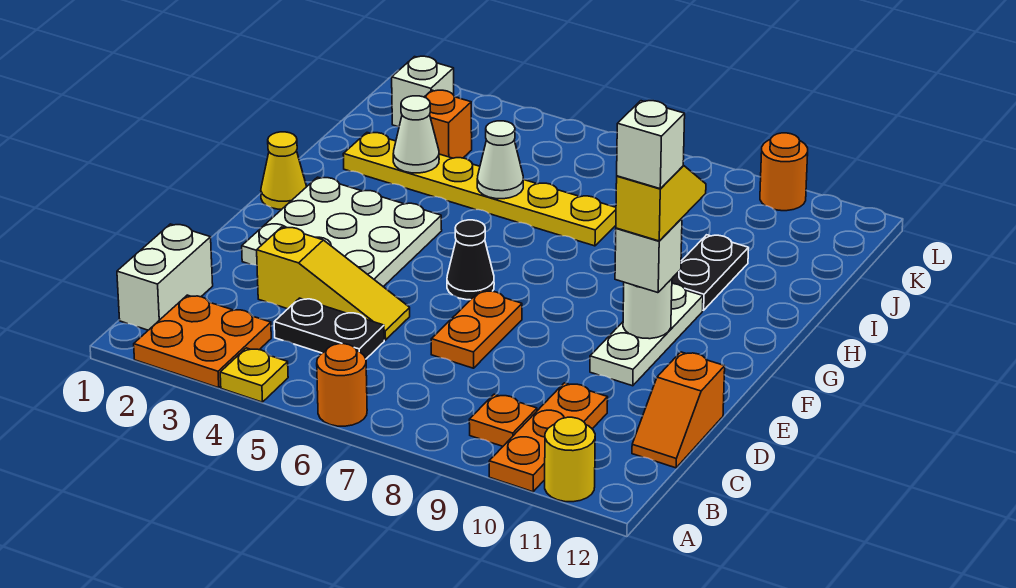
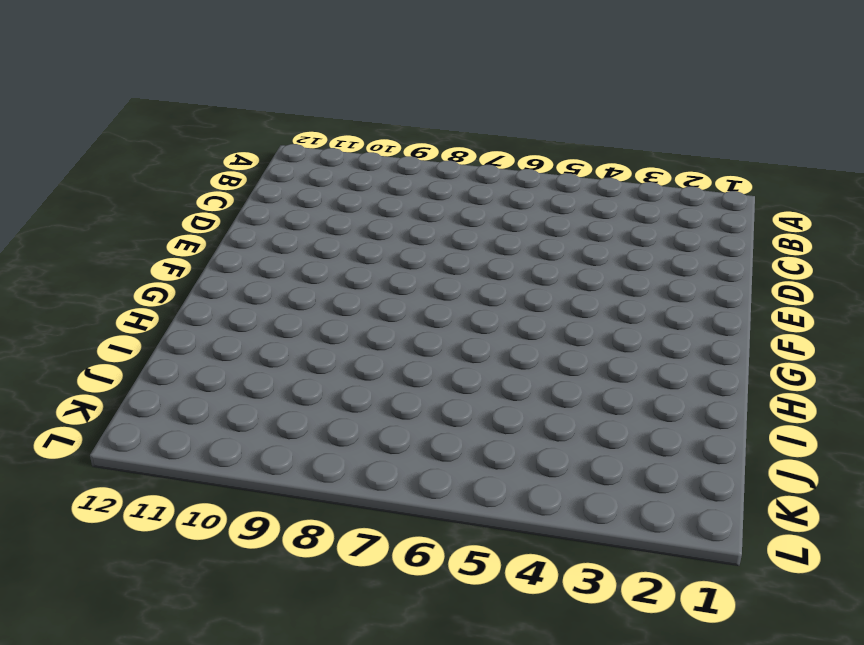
none -> orange plate A2:B3 level 1
none -> yellow plate A4 level 1
none -> orange round brick A6 level 1

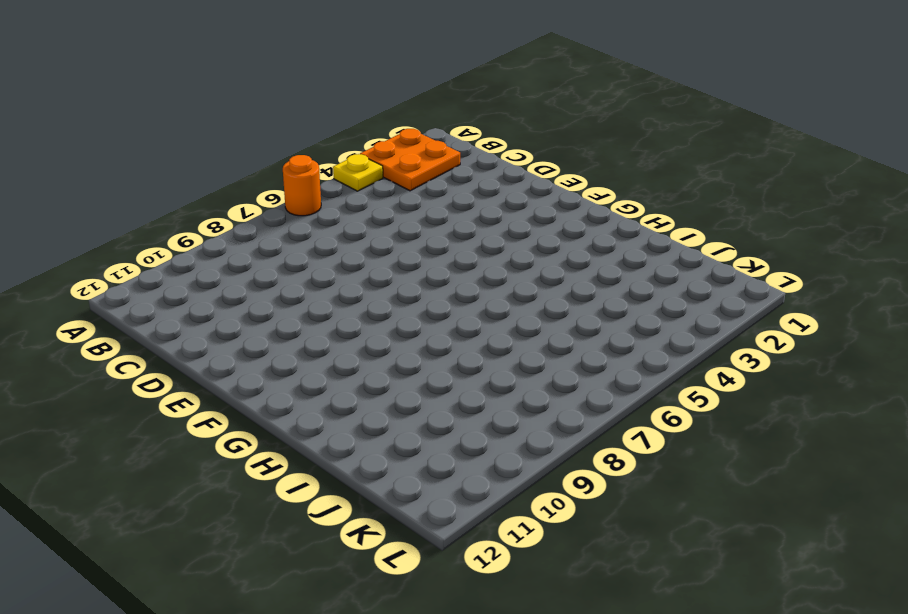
none -> orange plate A10:C10 level 1
none -> yellow round brick A11 level 1
none -> white brick B1:C1 level 1

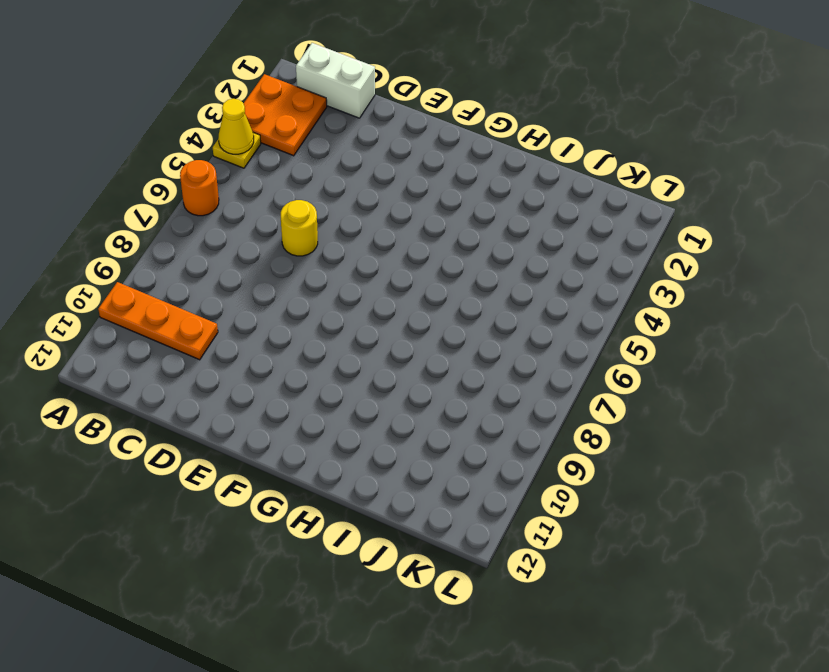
yellow cone A4 level 2 -> yellow cone G1 level 1
yellow round brick D6 level 1 -> yellow round brick A11 level 1
none -> orange plate B9 level 1
none -> black plate C4:C5 level 1
none -> orange slope C12:D12 level 1 top D

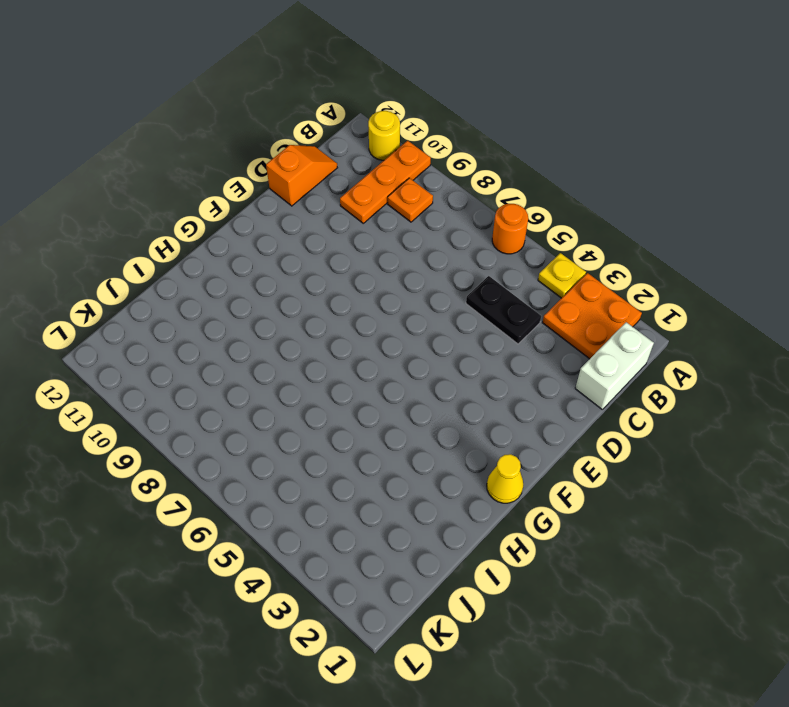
none -> yellow slope D3:D5 level 1 top 3
none -> orange plate D7:E7 level 1
none -> white plate E2:G4 level 1

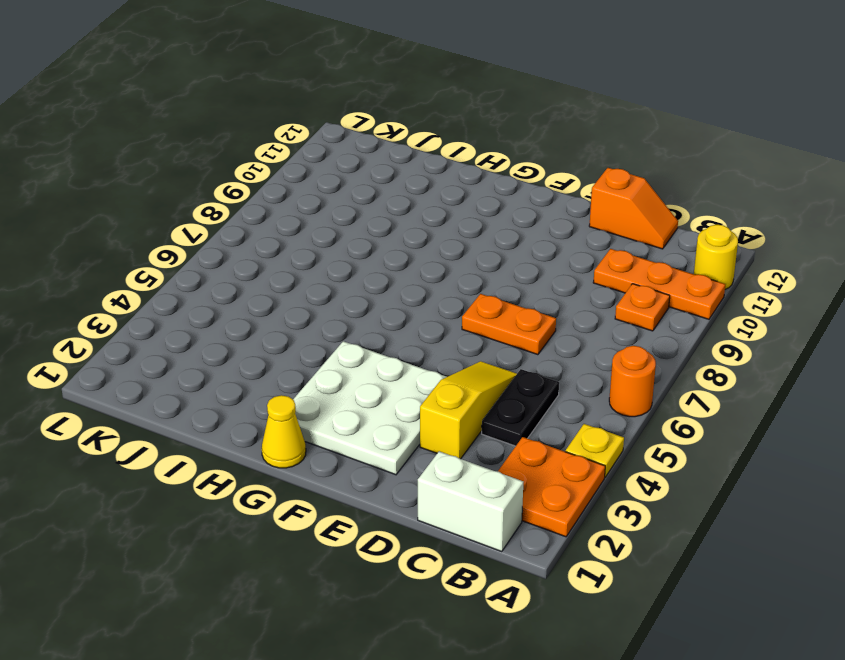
none -> white plate E10:G10 level 1
none -> black cone F6 level 1
none -> black plate H10:I10 level 1

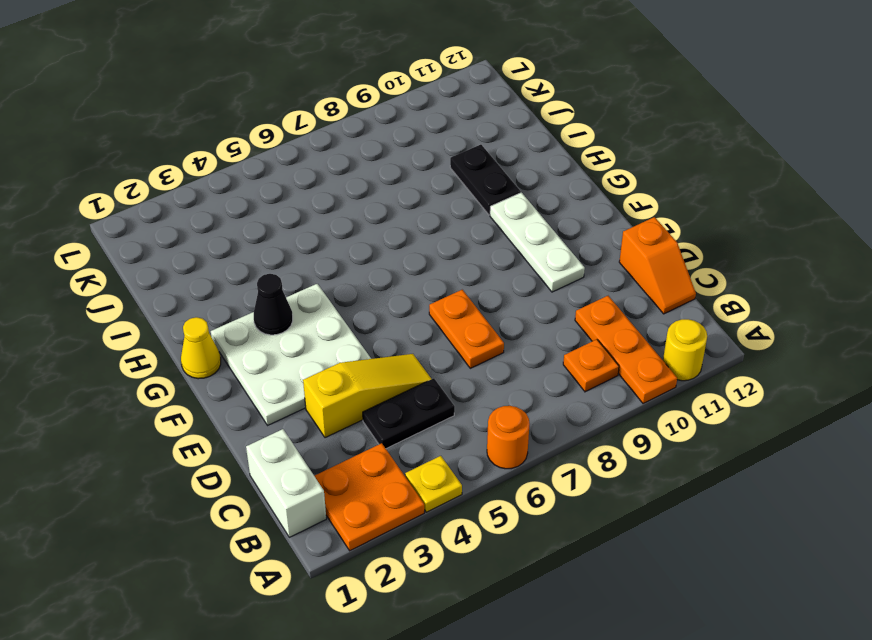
black cone G3 level 2 -> black cone F6 level 1
none -> yellow plate I2:I7 level 1
none -> orange brick J3 level 1
none -> white brick K2 level 1

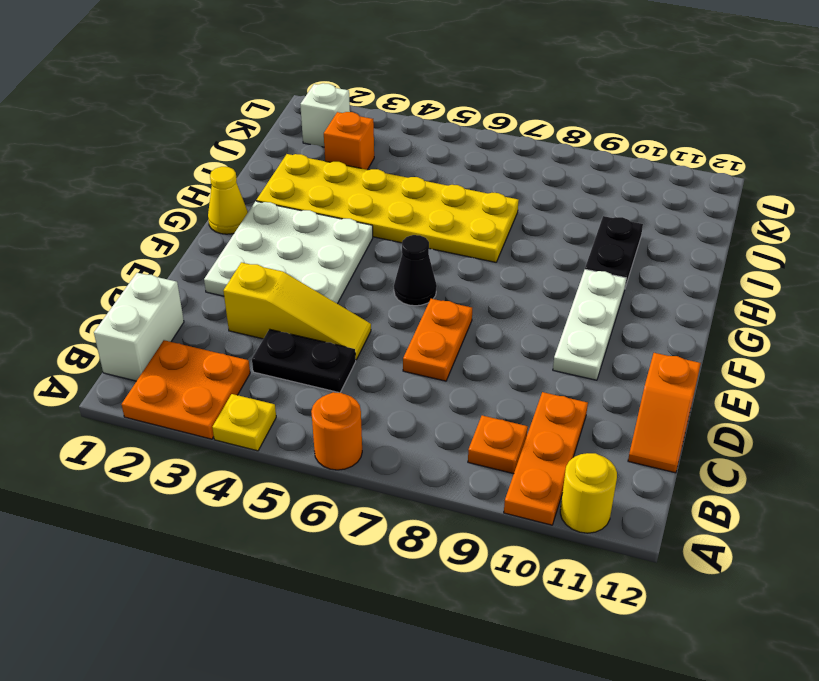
yellow plate H2:I7 level 1 -> yellow plate I2:I7 level 1
none -> orange round brick L10 level 1
none -> white round brick F10 level 2
none -> white cone I3 level 2

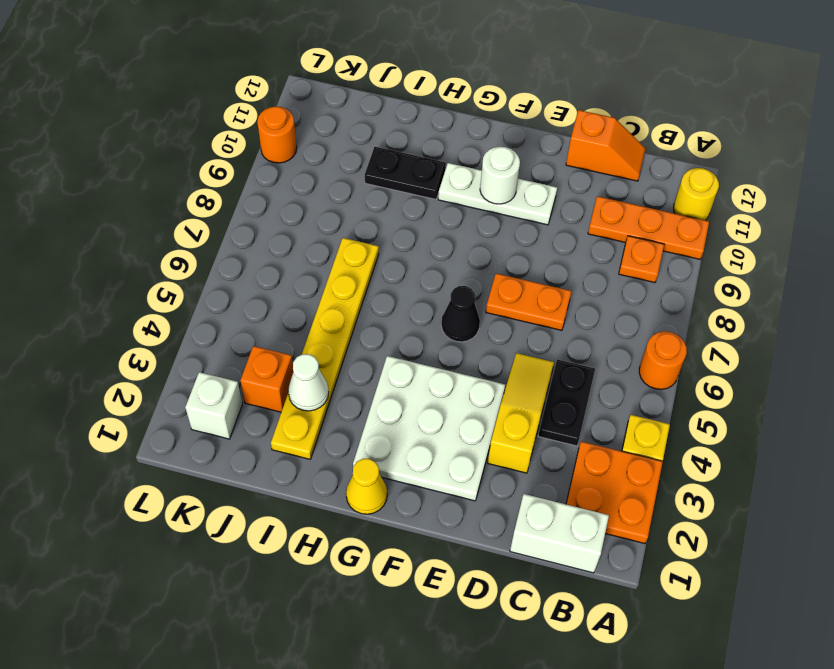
none -> white cone I5 level 2
none -> white brick F10 level 3
none -> yellow slope F10:G10 level 4 top F

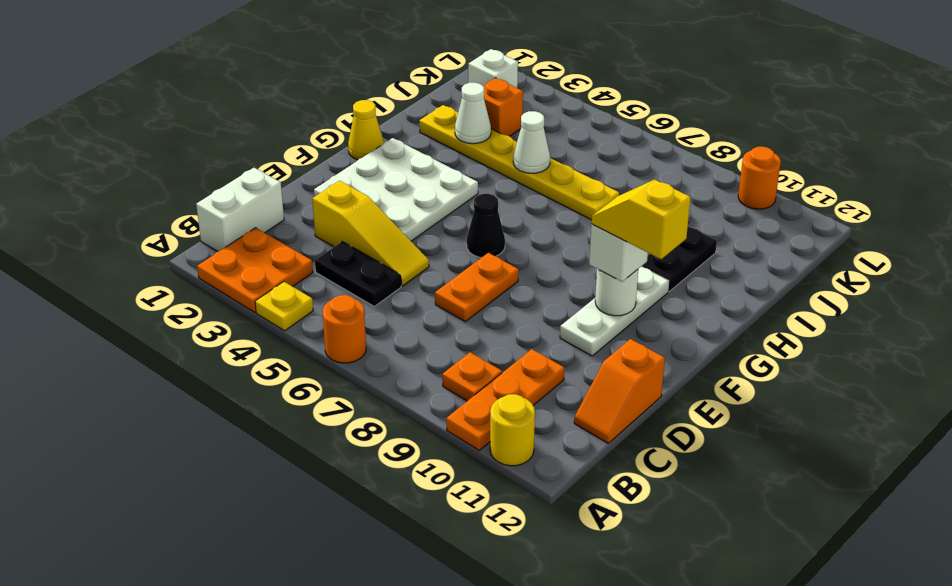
yellow slope F10:F11 level 4 top 11 -> yellow slope F10:G10 level 4 top F
none -> white brick F10 level 5

